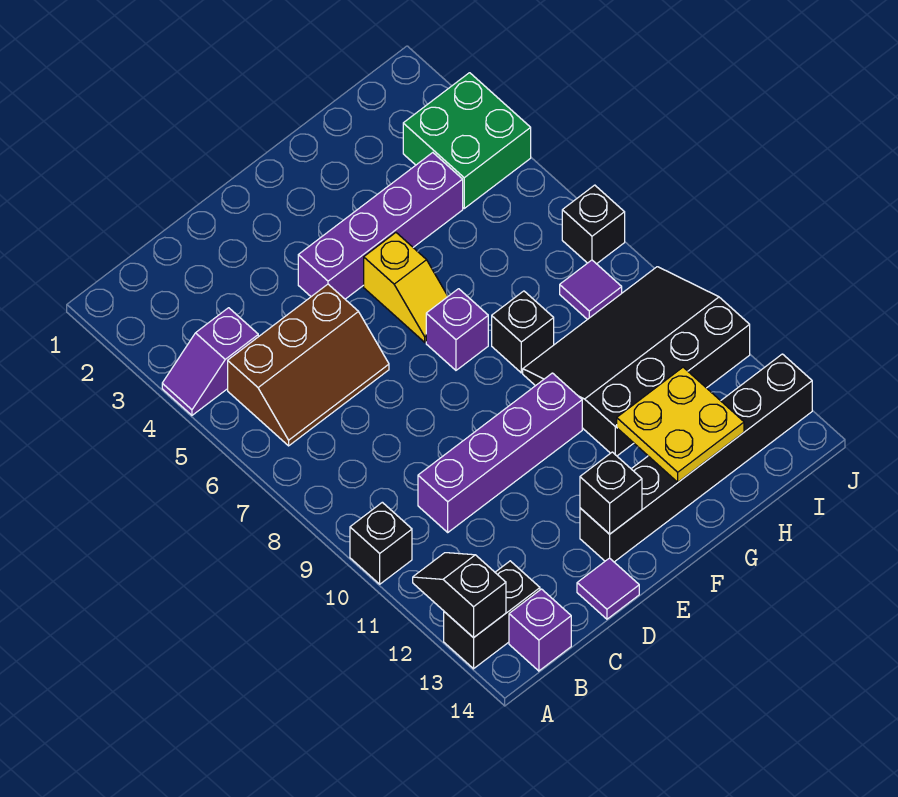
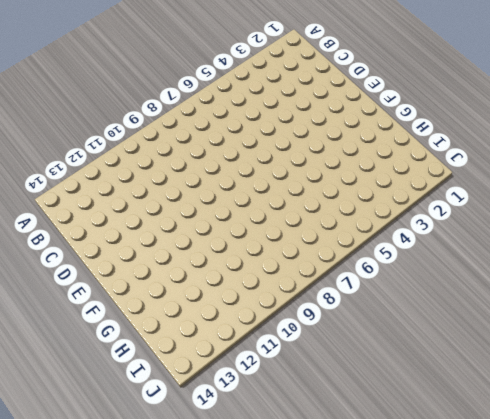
none -> purple slope A4:B4 level 1 top B
none -> black brick A10 level 1
none -> black brick A13:B13 level 1

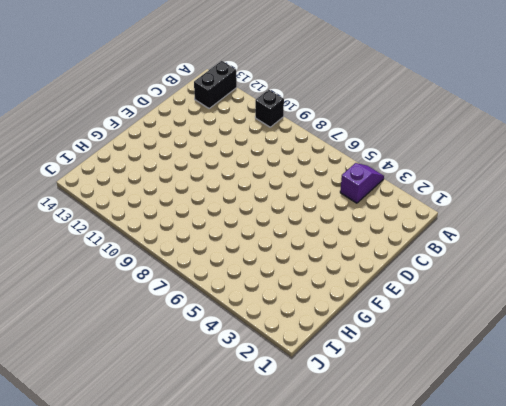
none -> brown slope B5:D6 level 1 top 5
none -> purple brick B14 level 1
none -> purple brick C10:F10 level 1

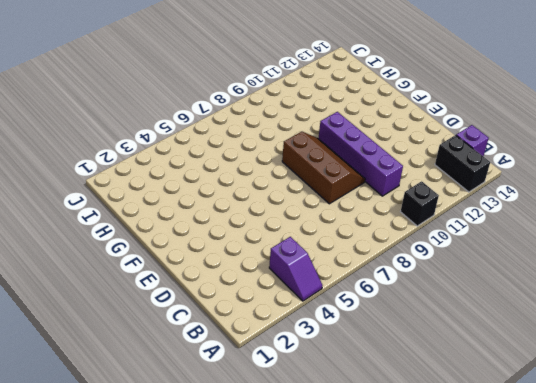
brown slope D8:F9 level 1 top 8 -> brown slope B5:D6 level 1 top 5
none -> purple tile D14 level 1
none -> purple brick E4:H4 level 1
none -> black brick E13:J13 level 1

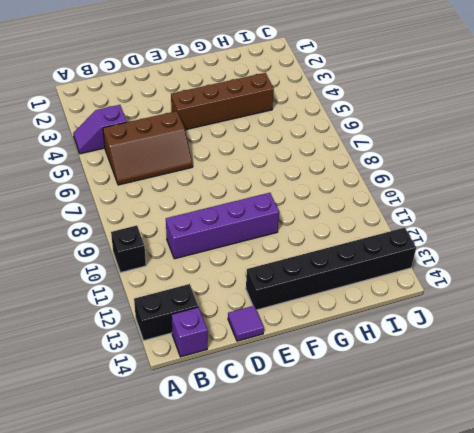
brown brick E4:H4 level 1 -> purple brick E4:H4 level 1
none -> yellow slope F5:F6 level 1 top 5
none -> purple brick F7 level 1
none -> black brick G8 level 1

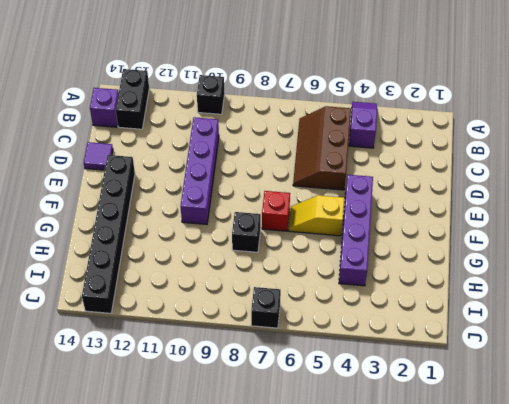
red brick F7 level 1 -> purple brick F7 level 1
none -> black slope G9:J11 level 1 top 11
none -> green brick I3:J4 level 1
none -> purple tile I8 level 1

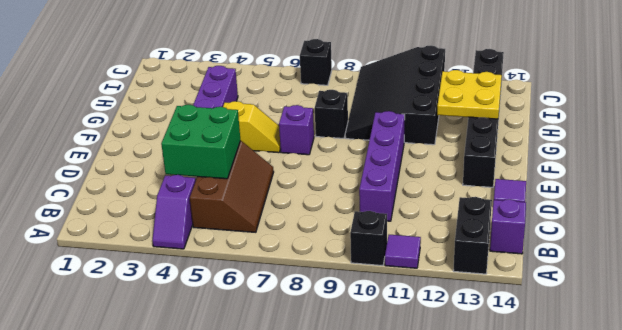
purple tile A11 level 1 -> purple tile I8 level 1
green brick C4:D5 level 2 -> green brick I3:J4 level 1
none -> black slope A12:A13 level 2 top 13
none -> black brick E13 level 2

